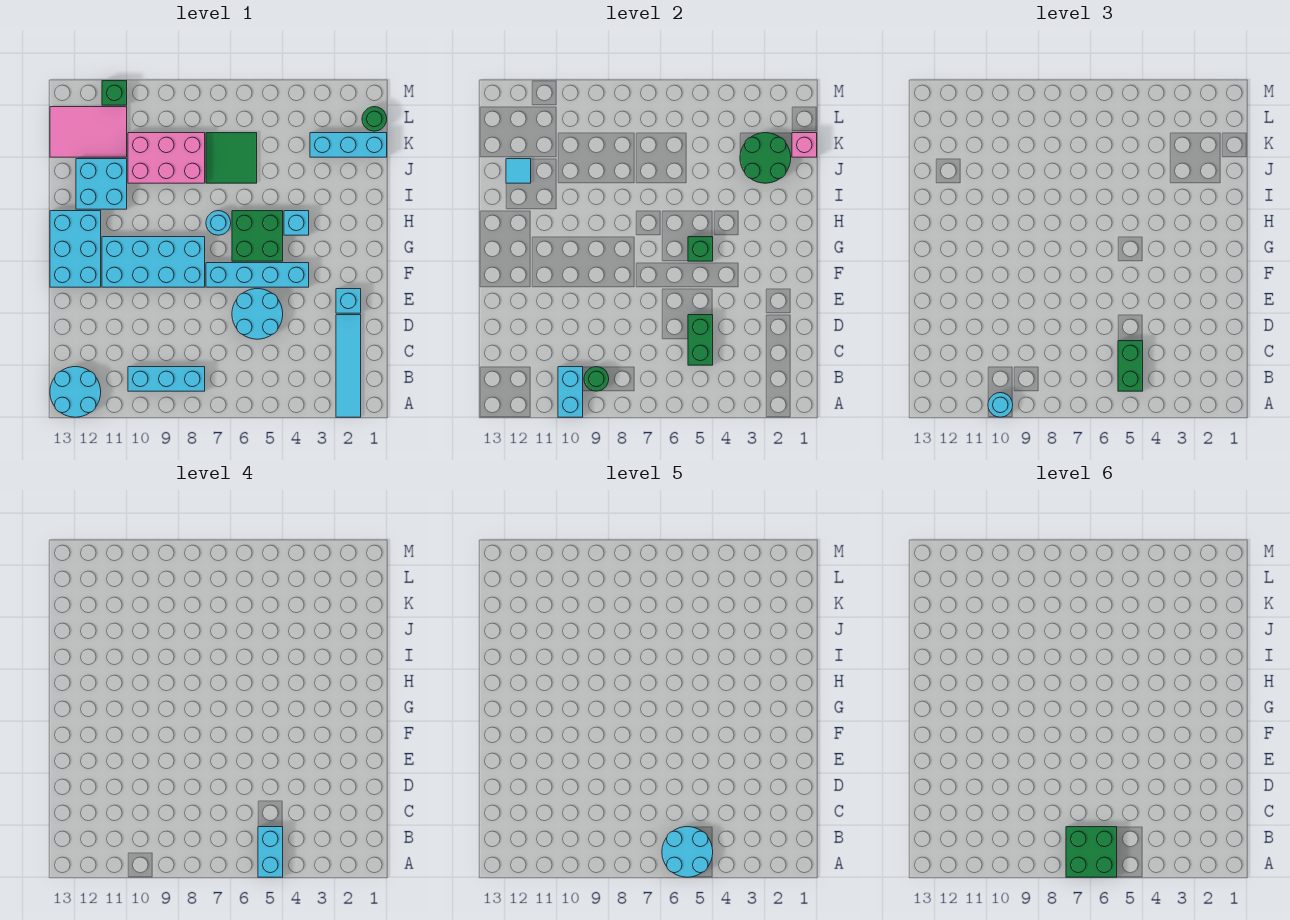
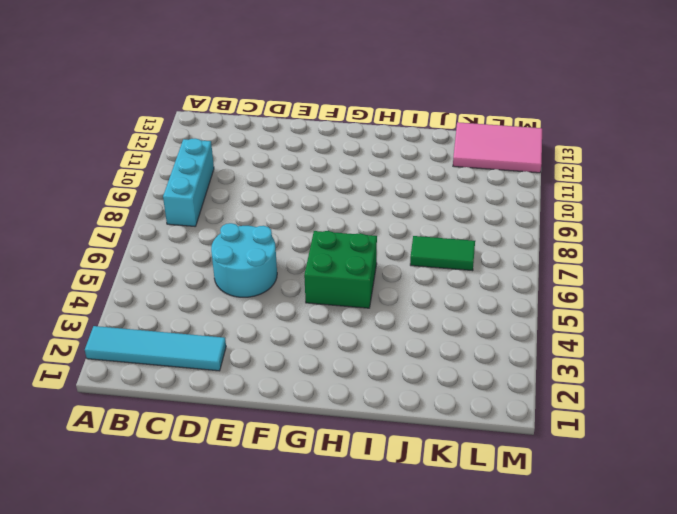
green tile J7:K7 level 1 -> green tile J6:K7 level 1
pink tile K12:M13 level 1 -> pink tile K11:L13 level 1
none -> cyan round brick A12:B13 level 1
none -> cyan brick E2 level 1
none -> cyan brick F4:F7 level 1
none -> cyan brick F8:G11 level 1

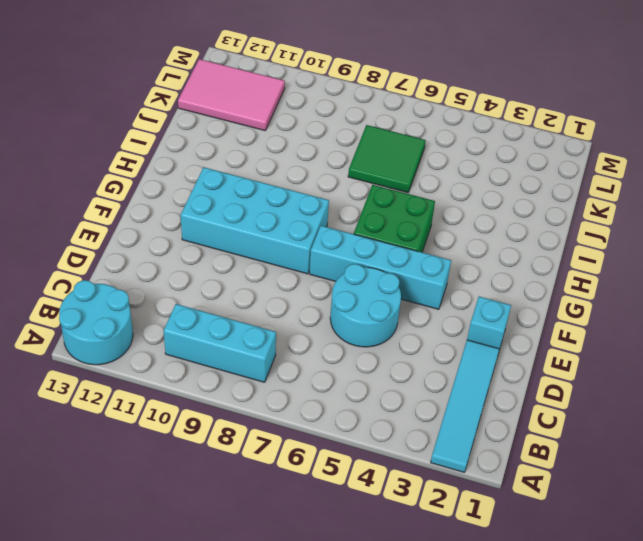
none -> cyan brick F12:H13 level 1
none -> cyan brick H4 level 1
none -> cyan round brick H7 level 1
none -> cyan brick I11:J12 level 1

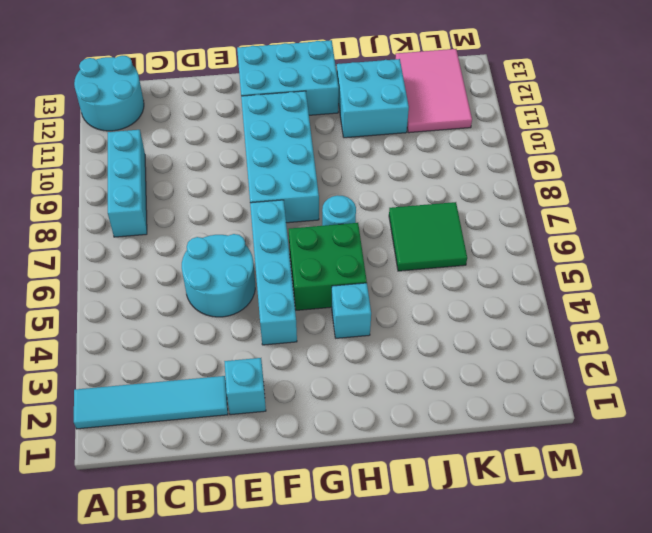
none -> pink brick J8:K10 level 1
none -> cyan brick K1:K3 level 1
none -> green round brick L1 level 1
none -> green brick M11 level 1

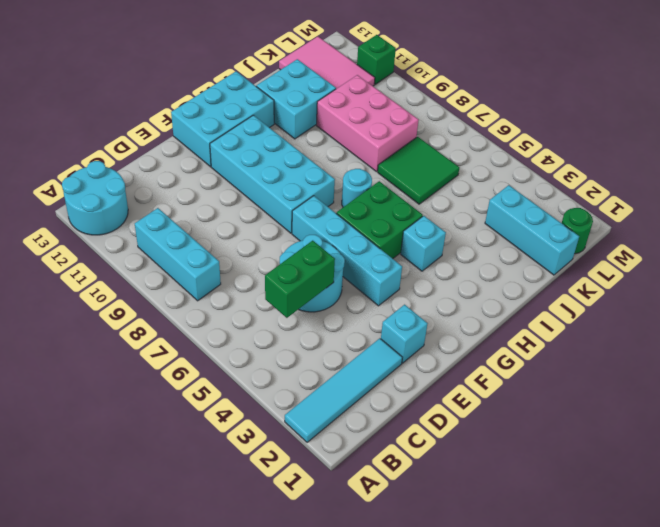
none -> cyan brick A10:B10 level 2
none -> green round brick B9 level 2
none -> green brick G5 level 2
none -> green round brick J2:K3 level 2

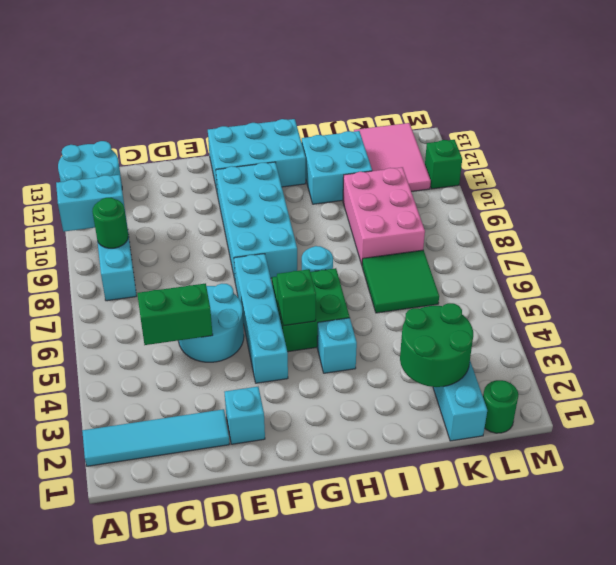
none -> cyan tile J12 level 2
none -> pink brick K1 level 2
none -> cyan round brick A10 level 3
none -> green brick B5:C5 level 3

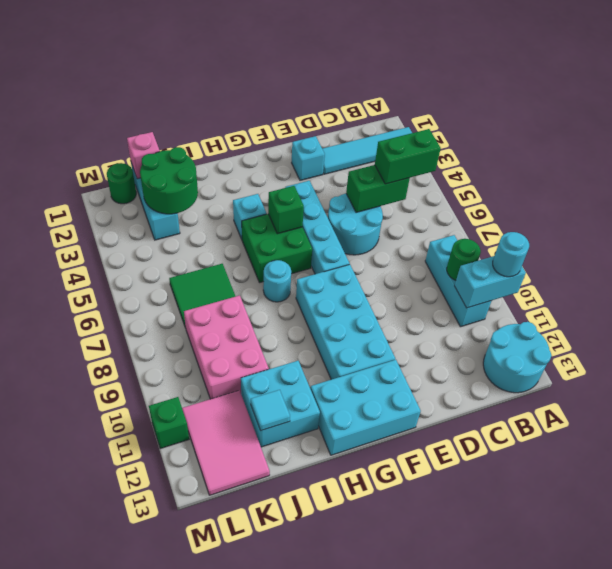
none -> cyan brick A5:B5 level 4
none -> cyan round brick A5:B6 level 5
none -> green brick A6:B7 level 6

